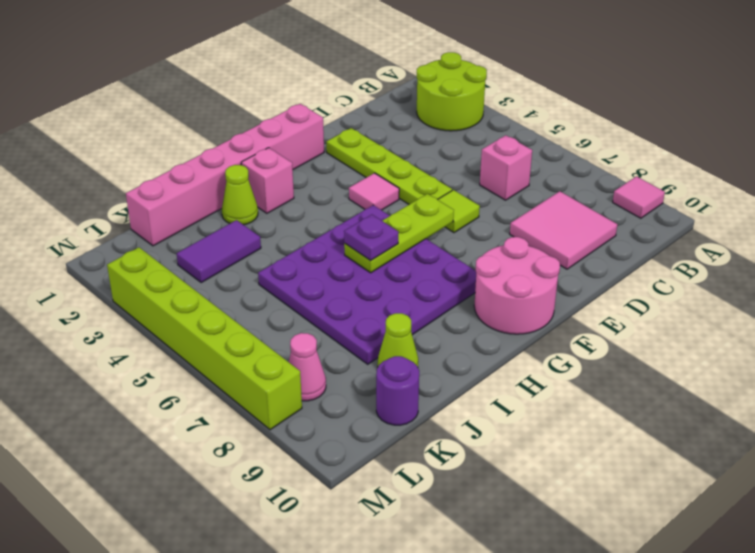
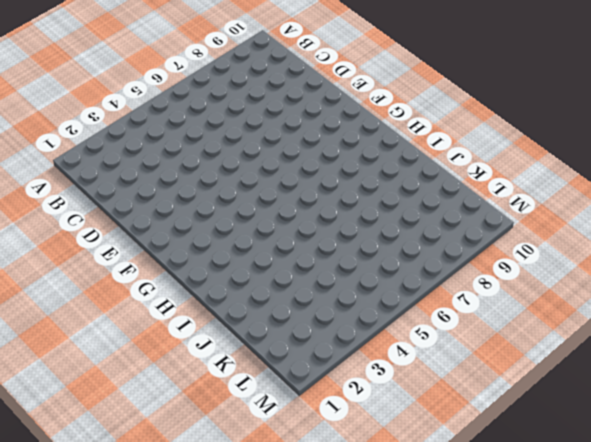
none -> lime round brick A2:B3 level 1
none -> pink tile A9 level 1
none -> pink brick C6 level 1

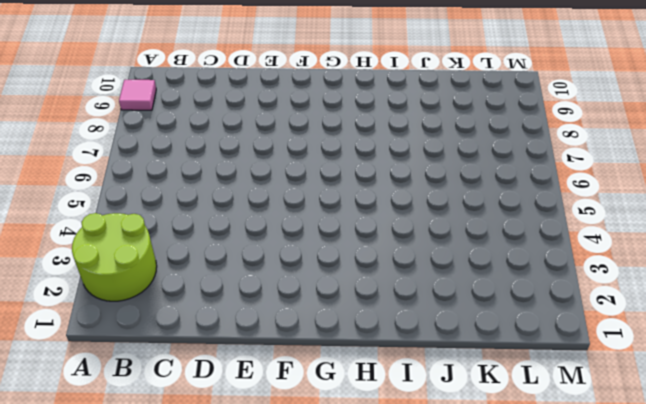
none -> pink brick C6 level 1
none -> pink tile C8:D9 level 1
none -> lime plate E2:E5 level 1

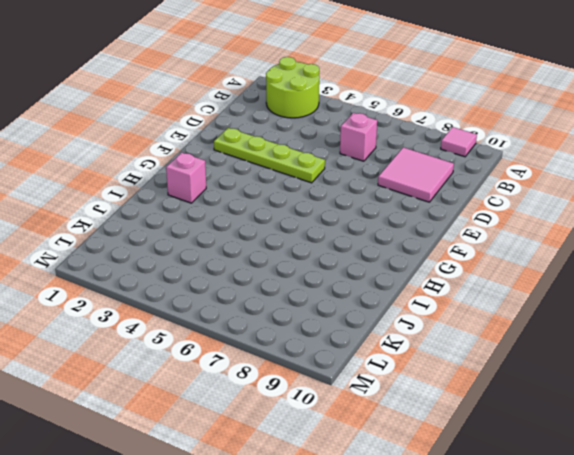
none -> lime tile E6 level 1
none -> pink brick F1:K1 level 1
none -> pink tile F4 level 1

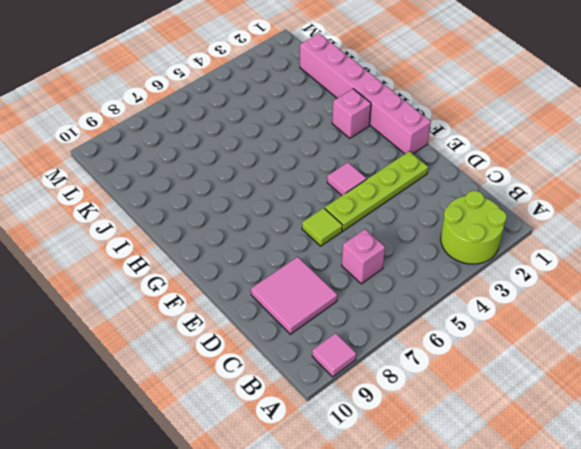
none -> pink round brick F9:G10 level 1
none -> purple plate G5:J8 level 1
none -> lime cone I2 level 1

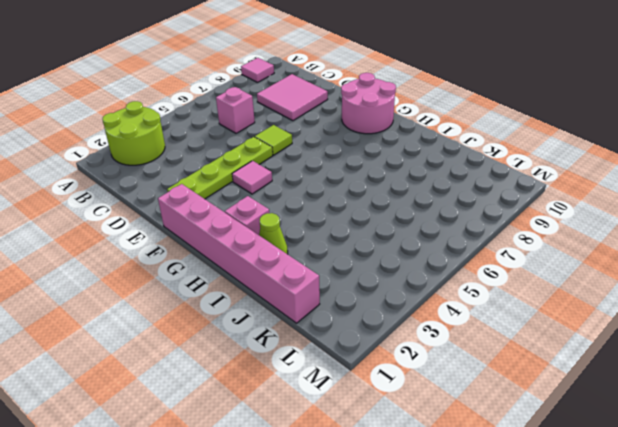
none -> purple plate G5:J8 level 1
none -> purple tile J3:K3 level 1
none -> lime cone J9 level 1

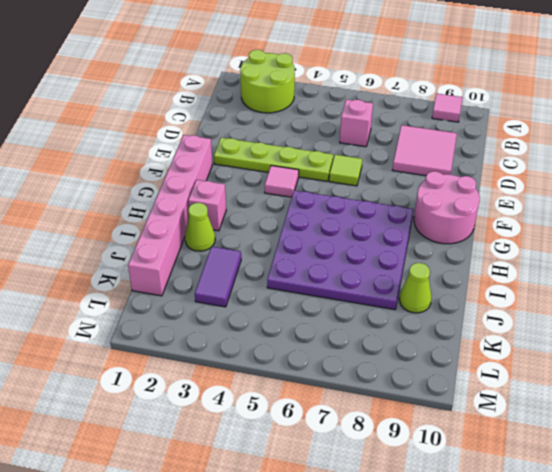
none -> purple round brick K10 level 1
none -> pink cone L8 level 1
none -> lime brick M3:M8 level 1

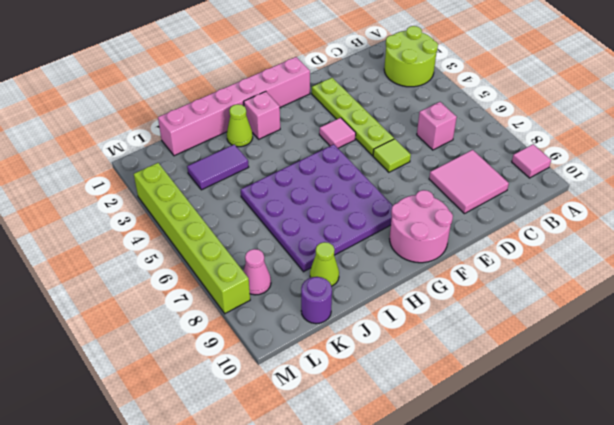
none -> lime plate F6:H6 level 2
none -> purple plate H6 level 3

